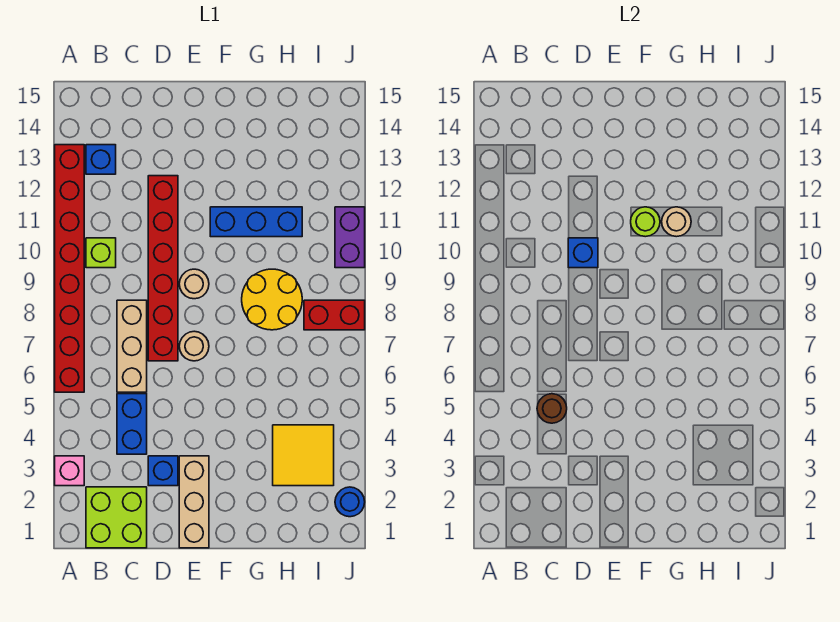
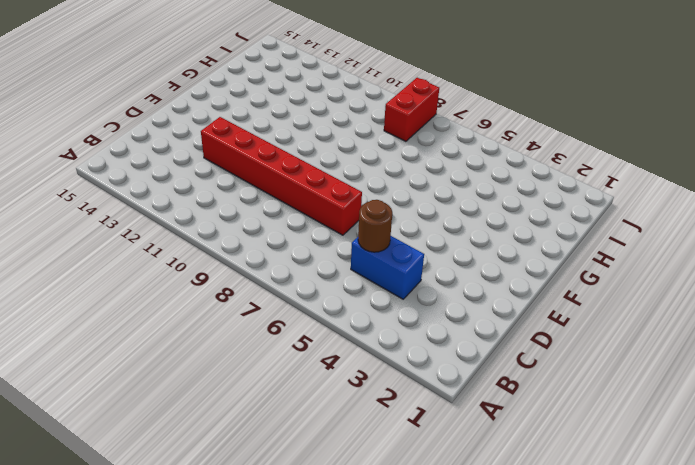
none -> pink brick A3 level 1
none -> red brick A6:A13 level 1
none -> lime brick B1:C2 level 1

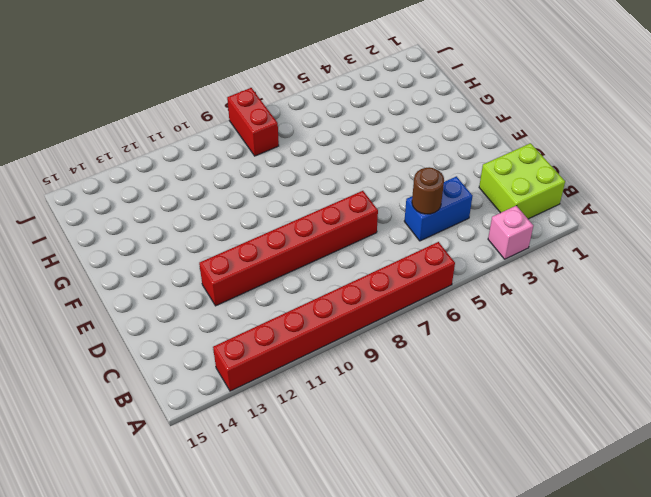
none -> lime brick B10 level 1
none -> blue brick B13 level 1
none -> tan brick C6:C8 level 1

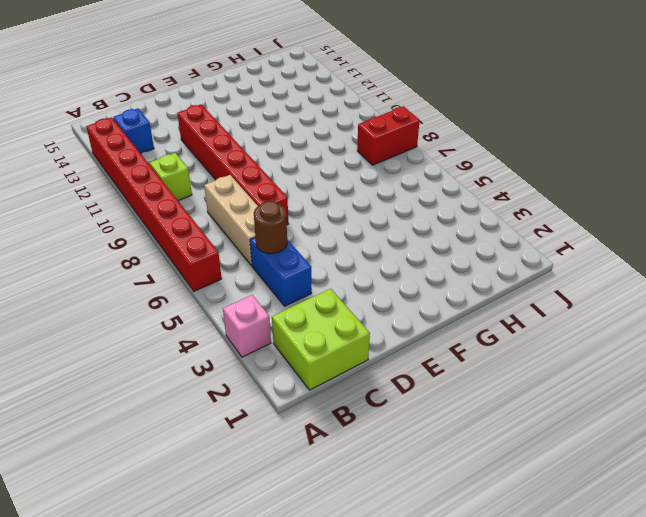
none -> blue brick D3 level 1
none -> tan brick E1:E3 level 1
none -> tan round brick E7 level 1

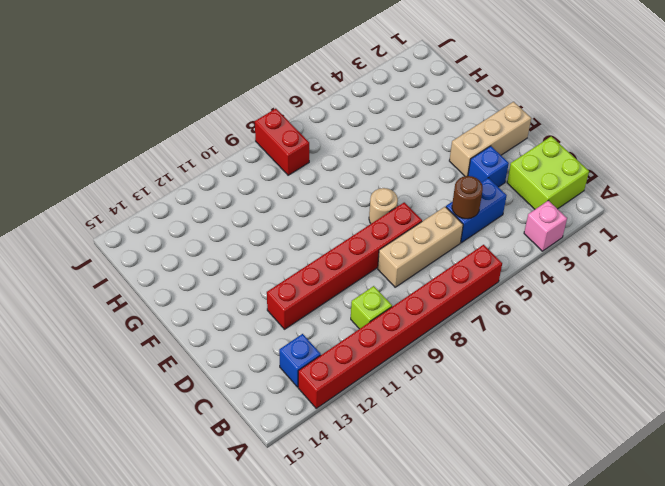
none -> tan round brick E9 level 1
none -> blue brick F11:H11 level 1
none -> yellow round brick G8:H9 level 1

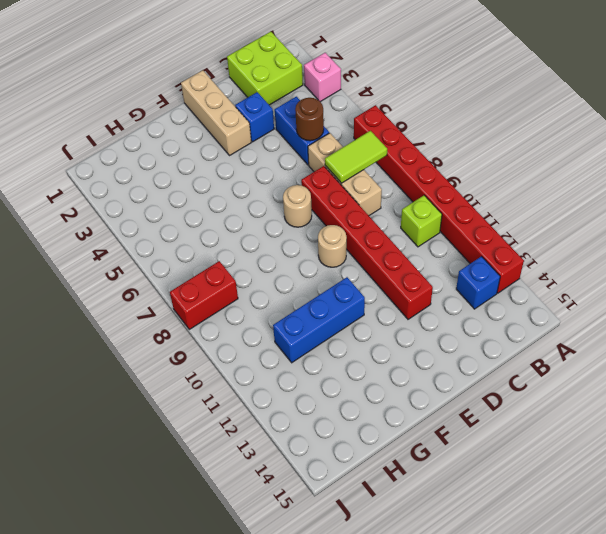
lime tile B7:C7 level 2 -> none
none -> yellow round brick G8:H9 level 1
none -> yellow tile H3:I4 level 1
none -> blue round brick J2 level 1

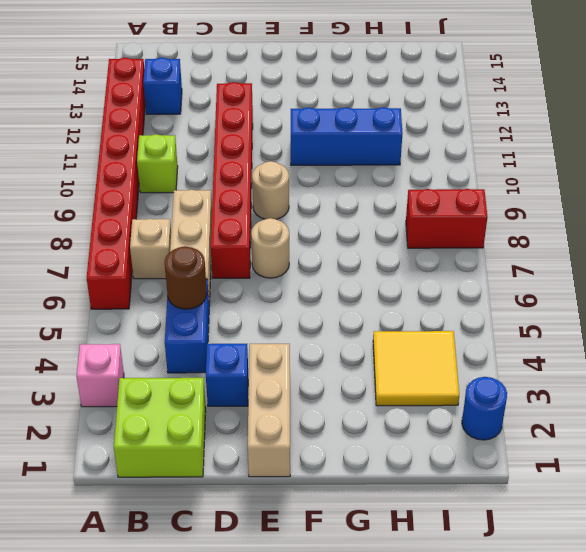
tan brick B7 level 1 -> none
none -> yellow round brick G8:H9 level 1
none -> purple brick J10:J11 level 1
none -> blue brick D10 level 2

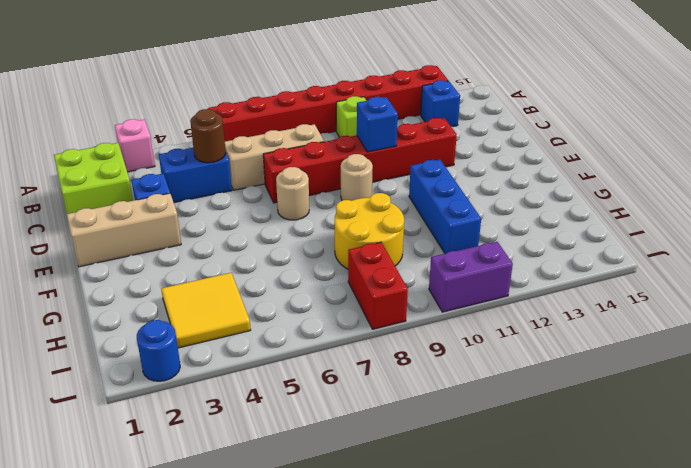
none -> lime round brick F11 level 2
none -> tan round brick G11 level 2

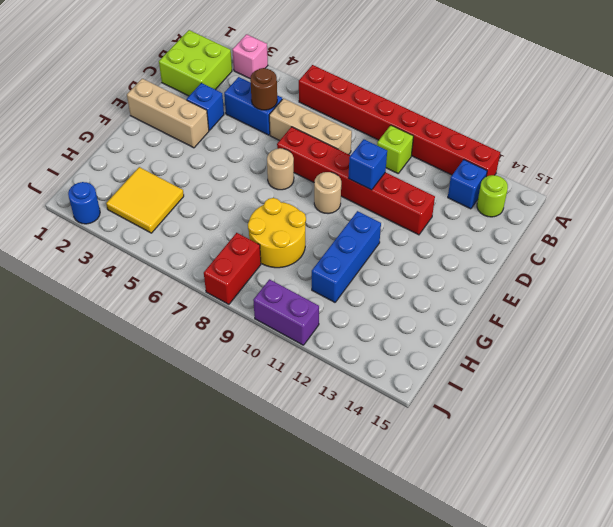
lime round brick B14 level 1 -> lime round brick F11 level 2
none -> tan round brick G11 level 2

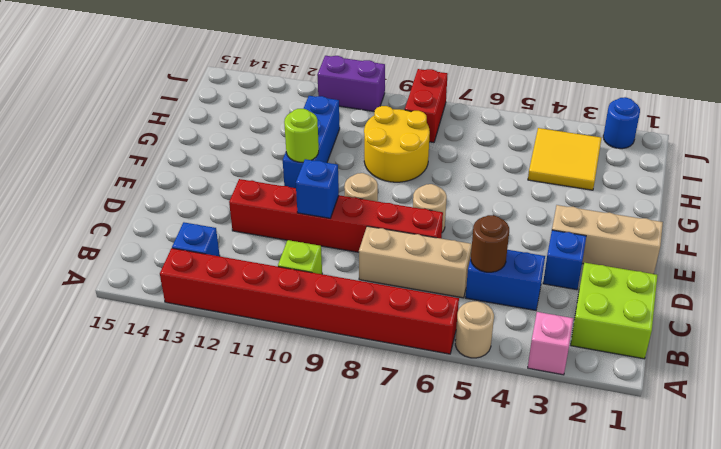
tan round brick A5 level 1 -> tan round brick G11 level 2

